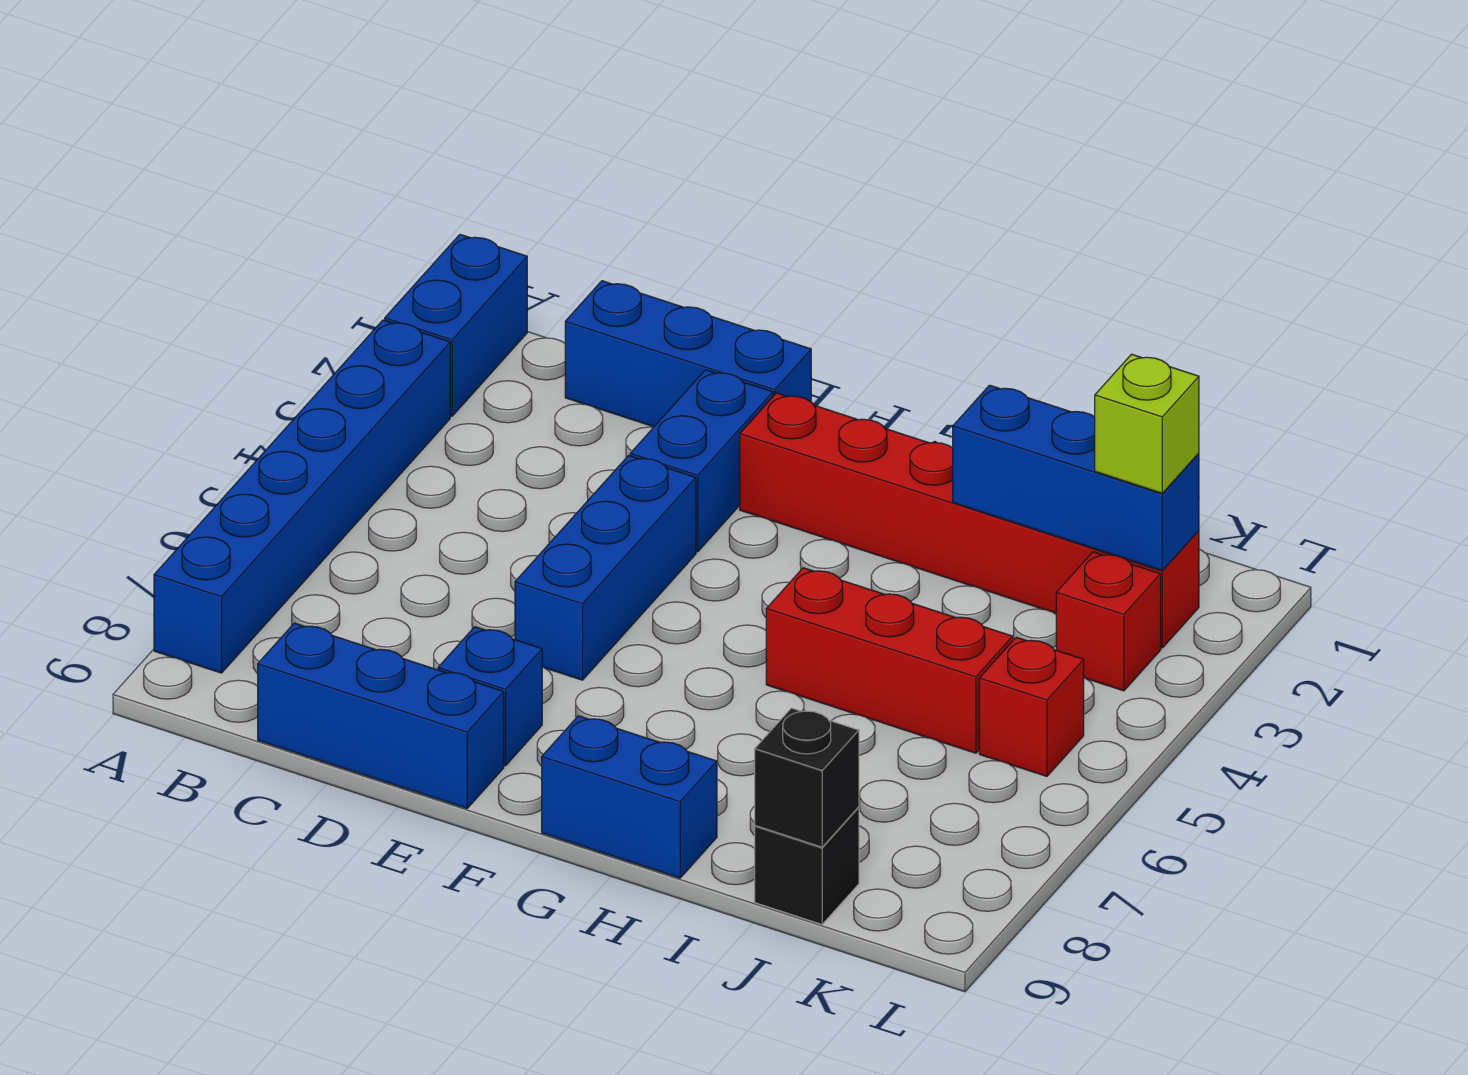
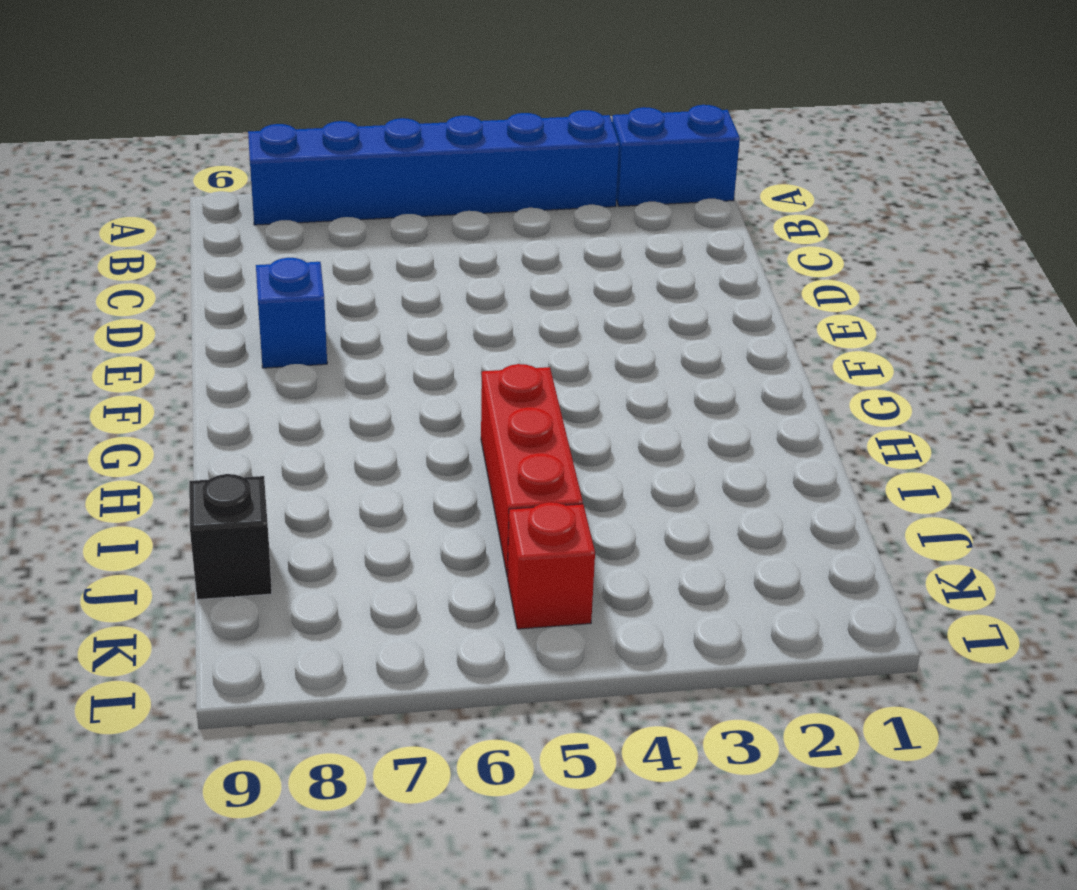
none -> blue brick C1:E1 level 1
none -> blue brick C9:E9 level 1
none -> blue brick E2:E3 level 1

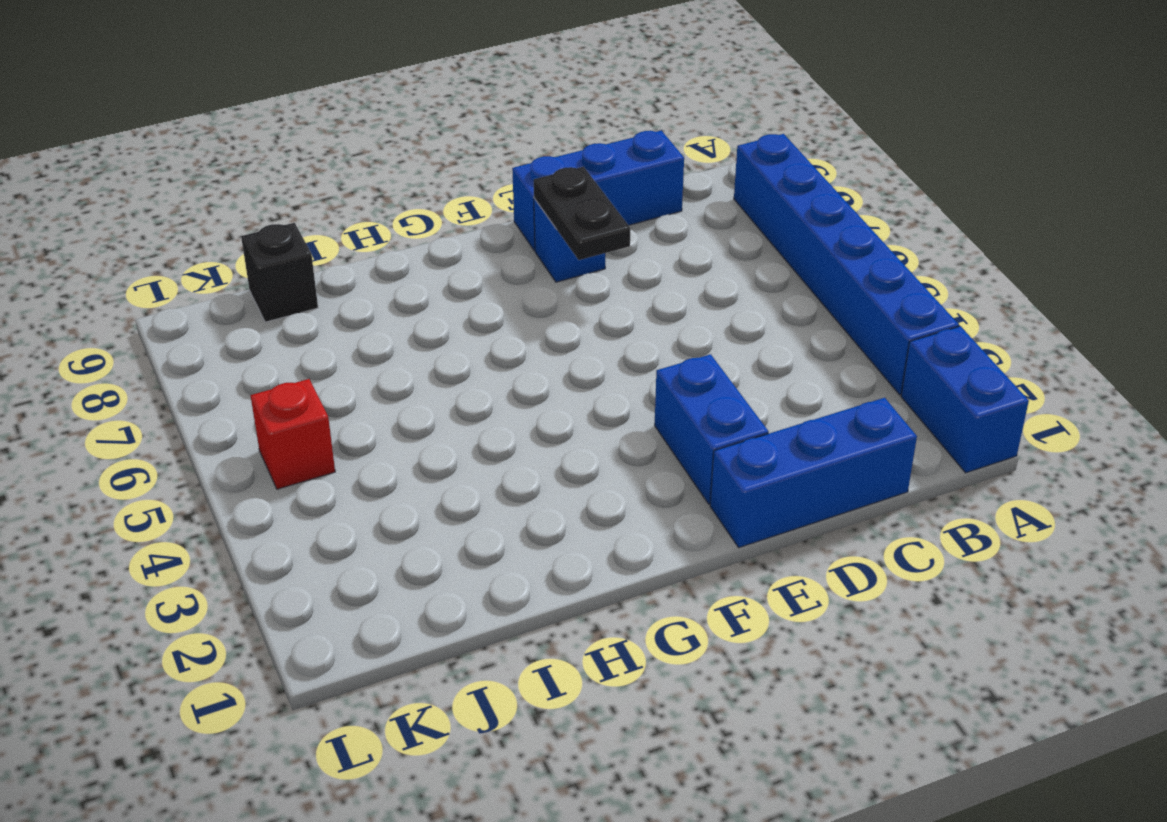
black plate E7:E8 level 2 -> none
none -> blue brick E4:E6 level 1
none -> red brick F2:K2 level 1
none -> blue brick G9:H9 level 1

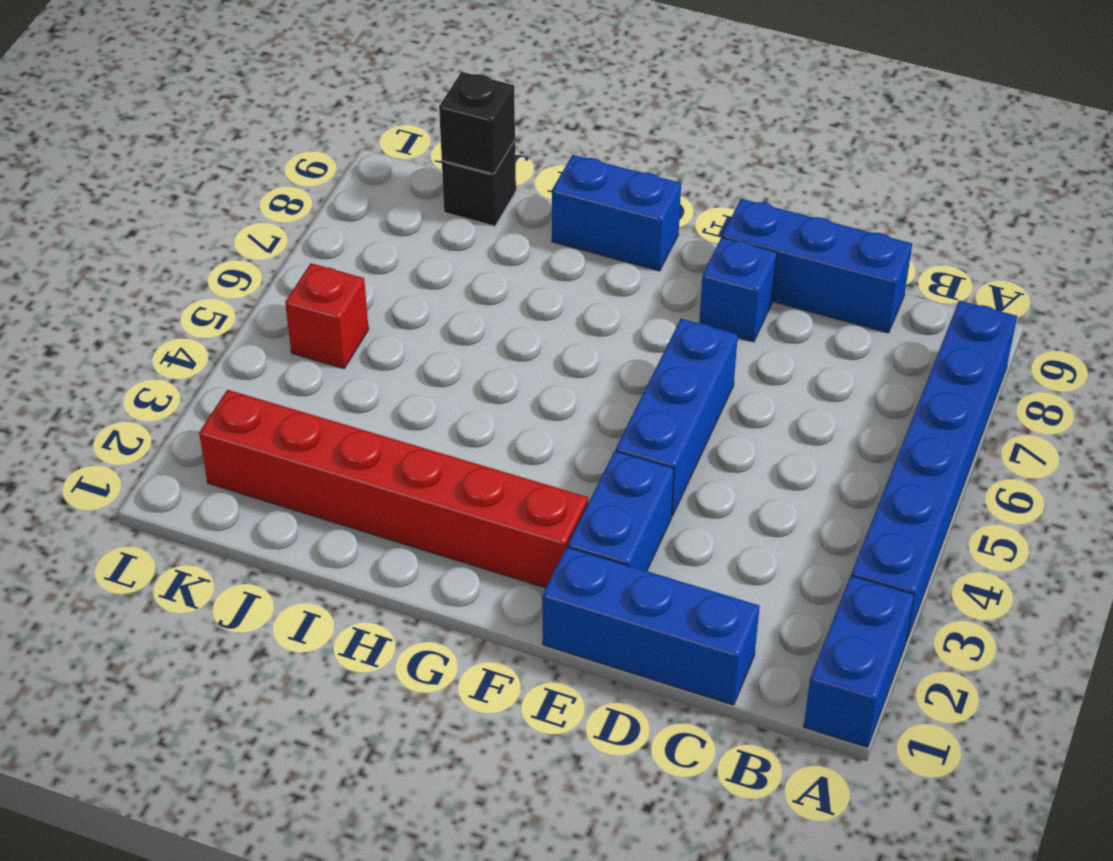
none -> red brick H5:J5 level 1
none -> red brick K3 level 1
none -> blue brick I2:K2 level 2

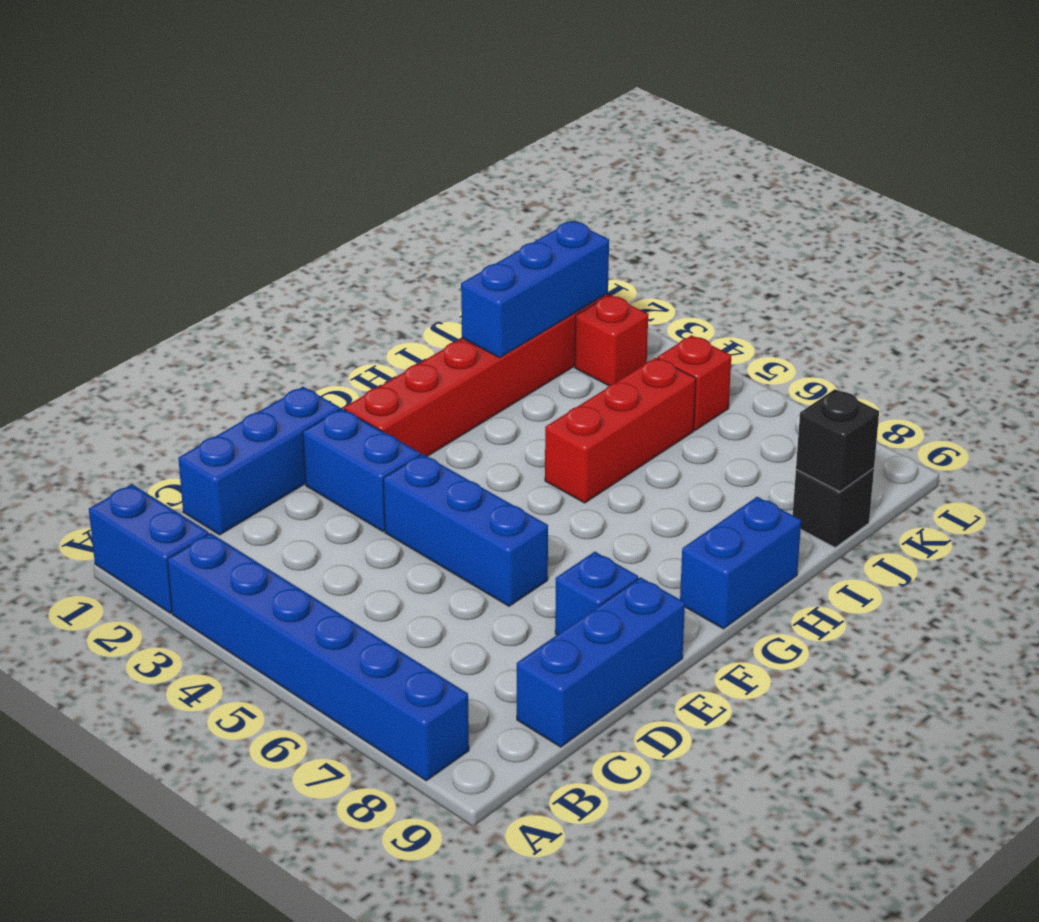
none -> lime brick K2 level 3

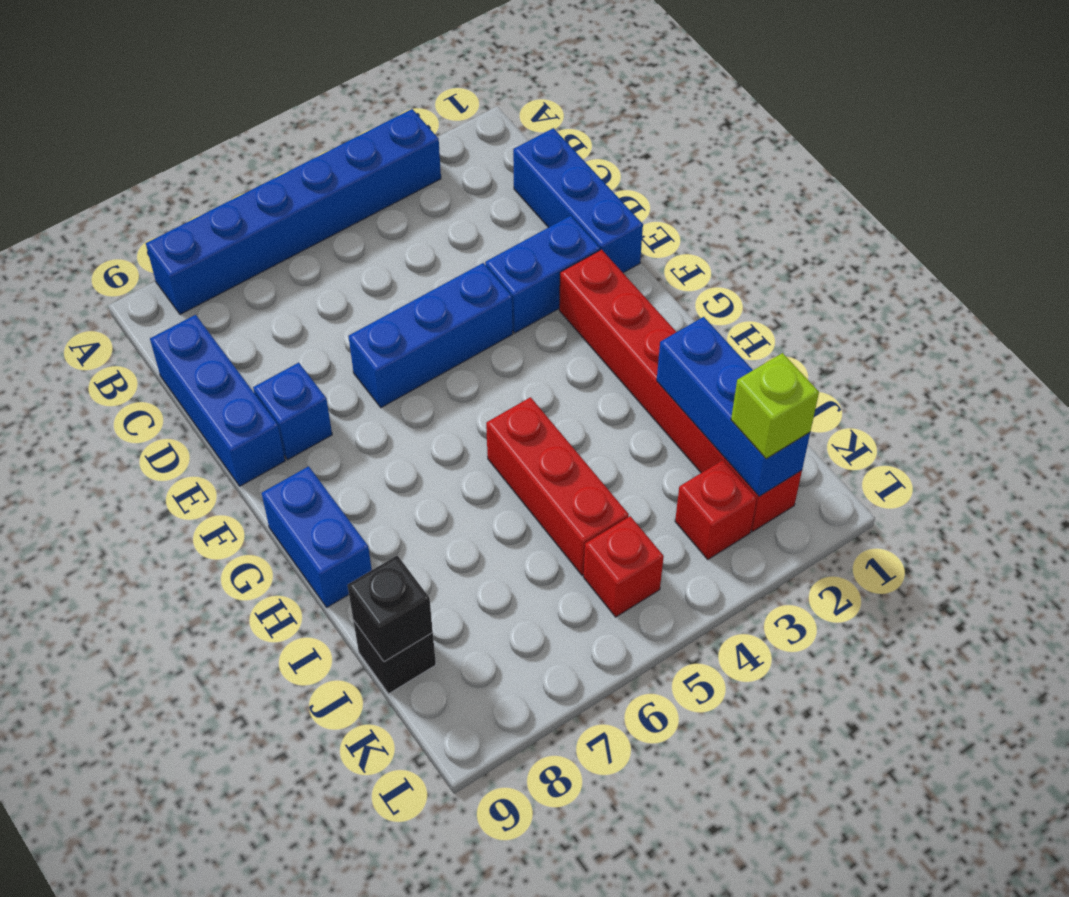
none -> blue brick A1:A2 level 1

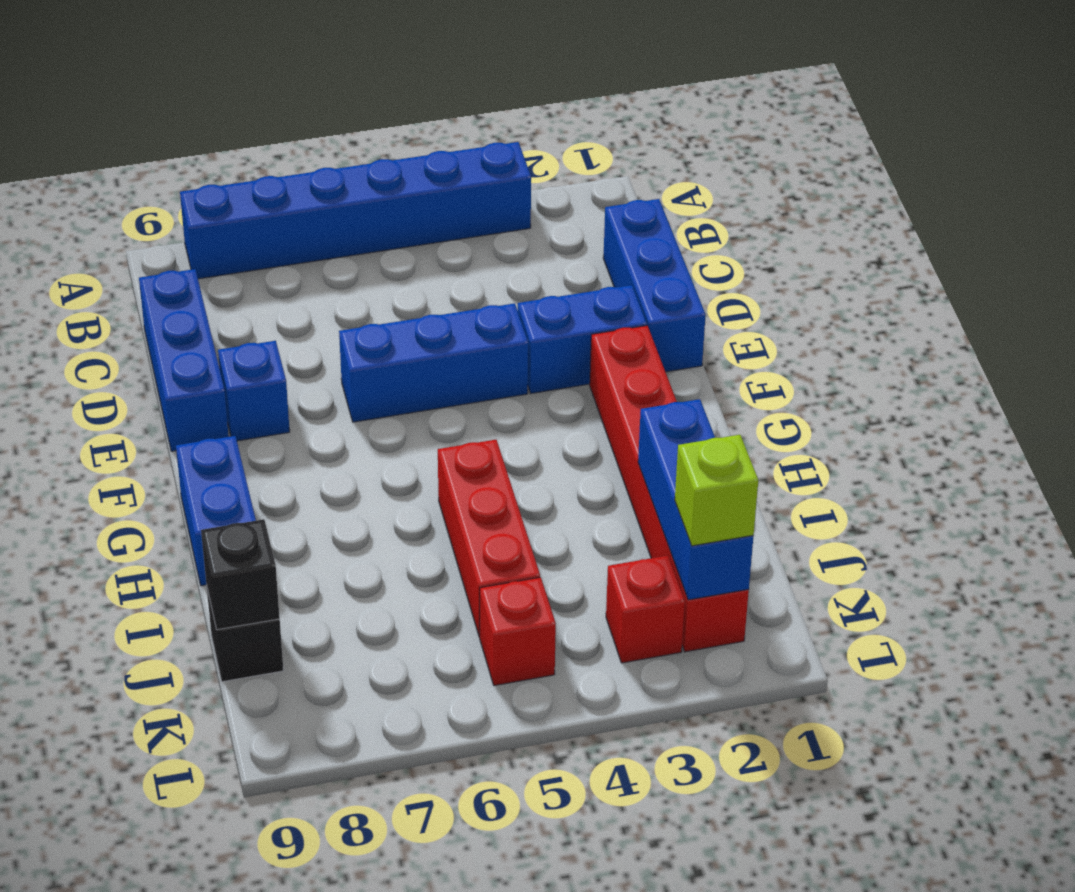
none -> blue brick A1:A2 level 1

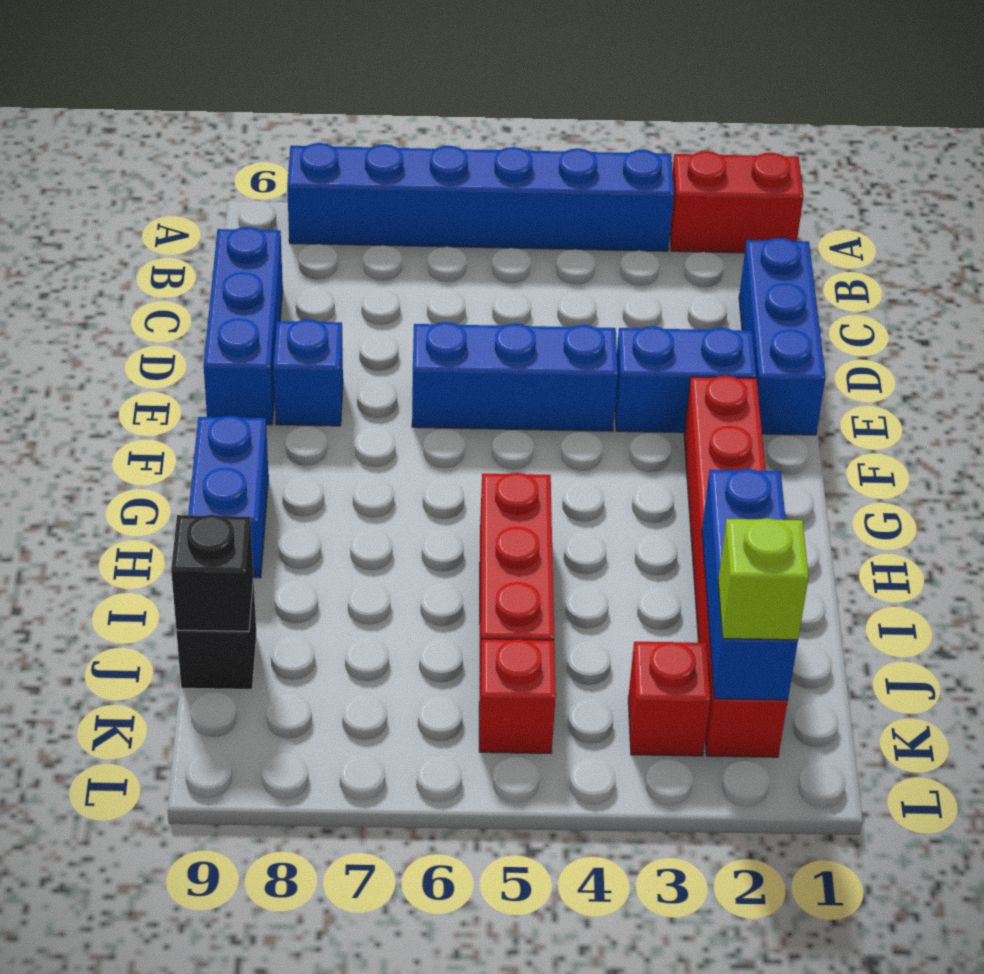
red brick A1:A2 level 1 -> blue brick A1:A2 level 1

